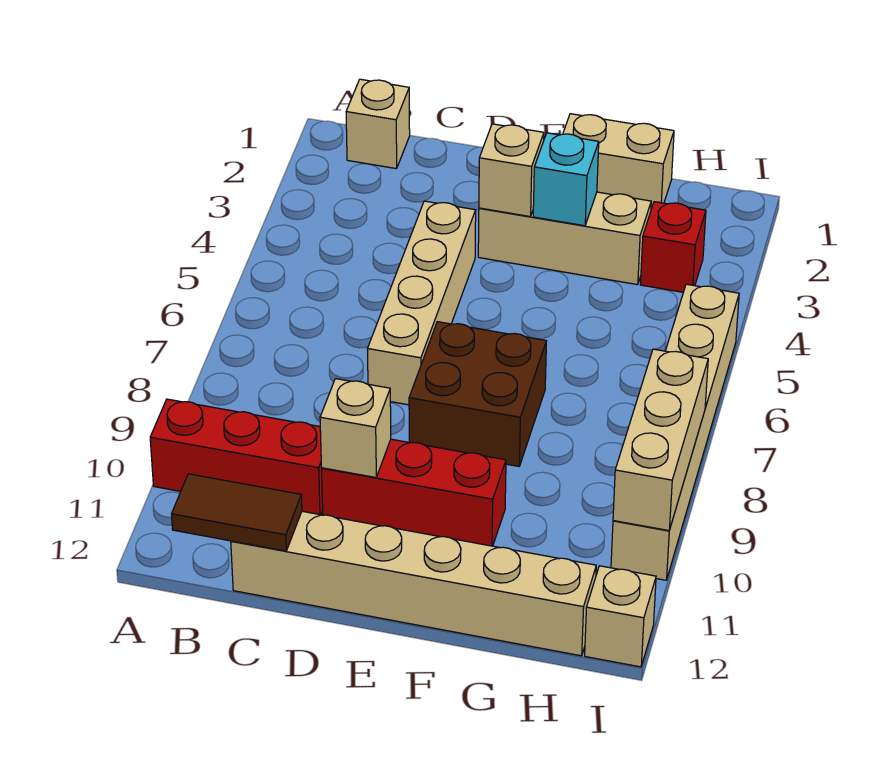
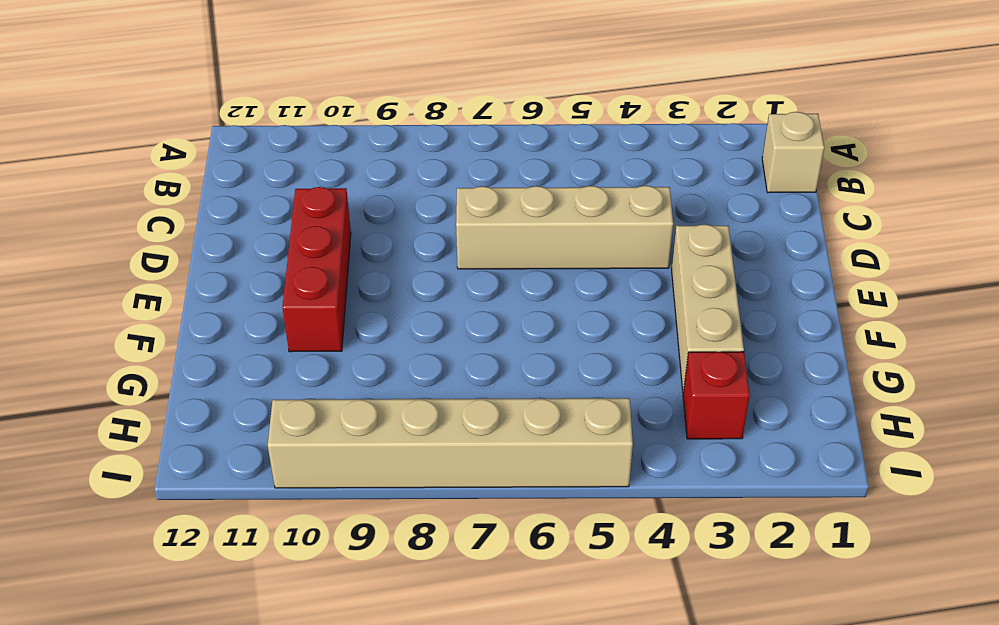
none -> red brick A10:C10 level 1
none -> tan brick C12:H12 level 1
none -> brown brick E7:F8 level 1

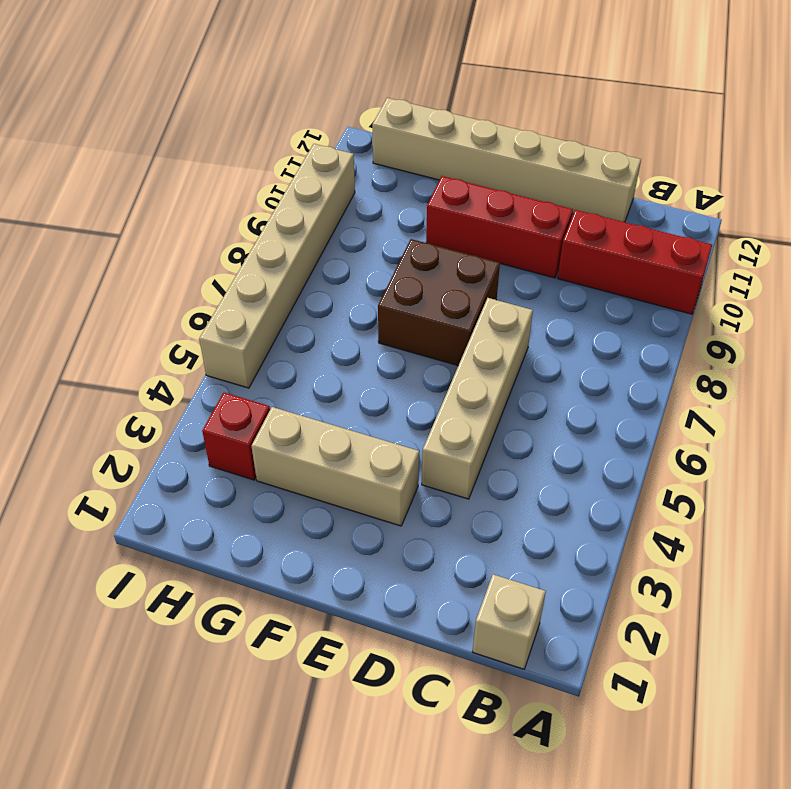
none -> tan brick F1:G1 level 1
none -> tan brick I12 level 1
none -> brown tile B12:C12 level 2

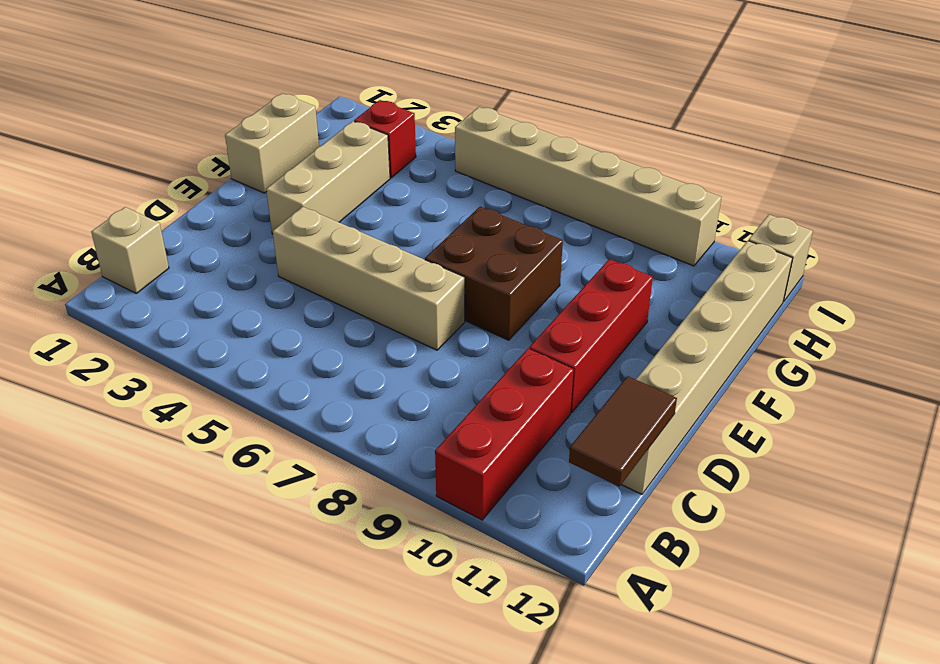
none -> tan brick D10 level 2
none -> tan brick E3 level 2
none -> cyan brick F3 level 2

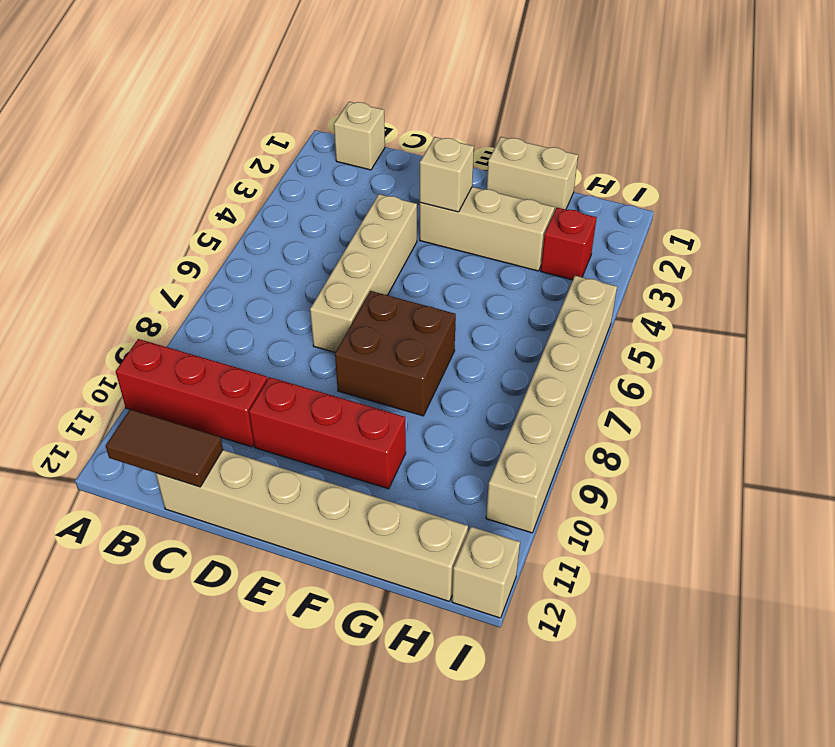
none -> tan brick D10 level 2
none -> cyan brick F3 level 2
none -> tan brick I8:I10 level 2

